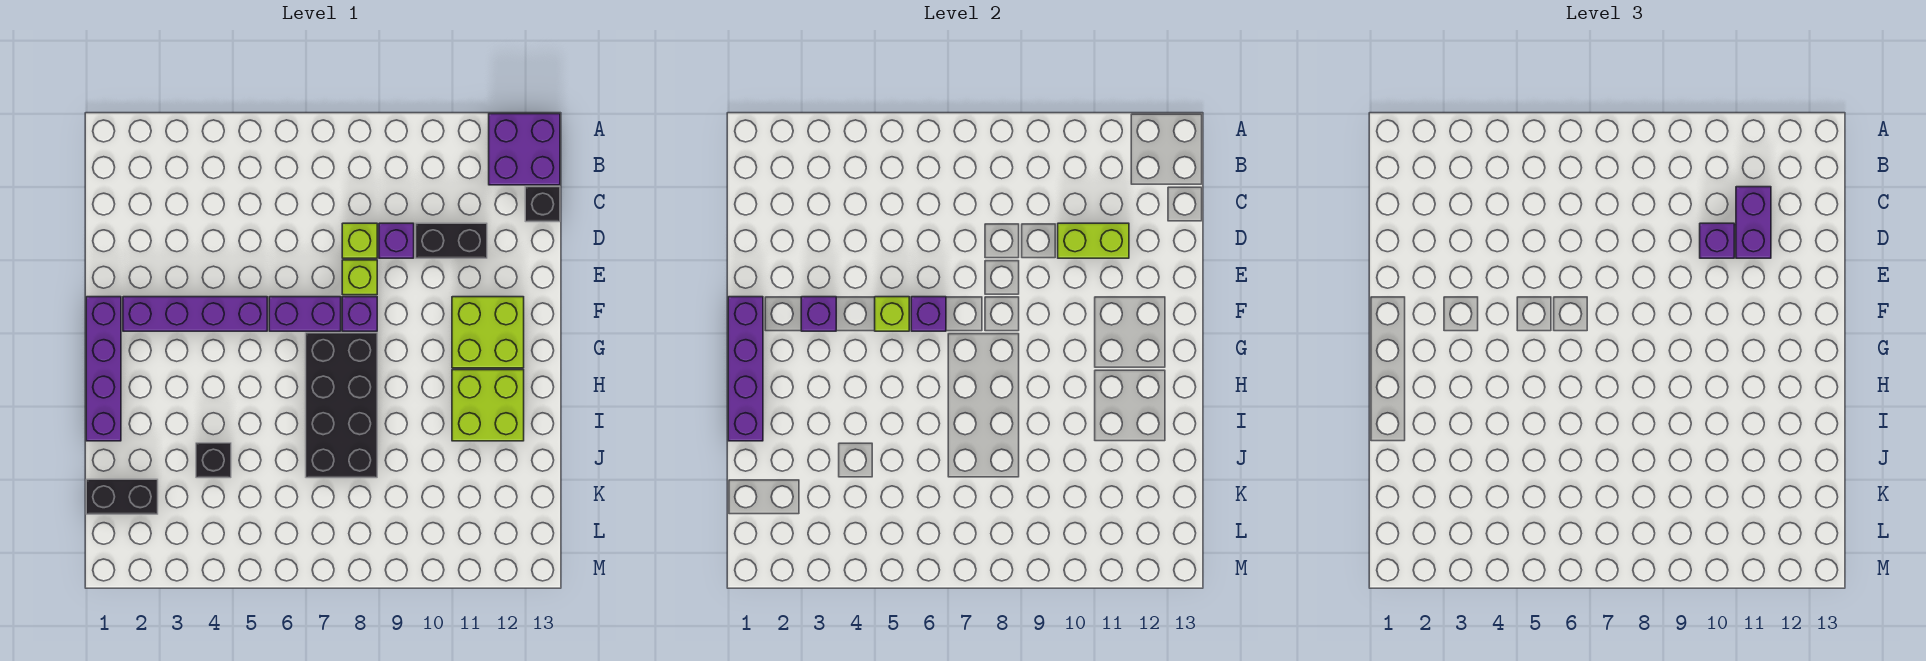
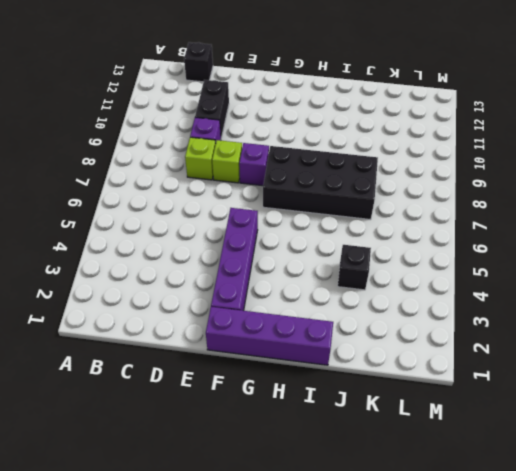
none -> purple brick A12:B13 level 1
none -> purple brick F6:F7 level 1
none -> lime brick F11:G12 level 1

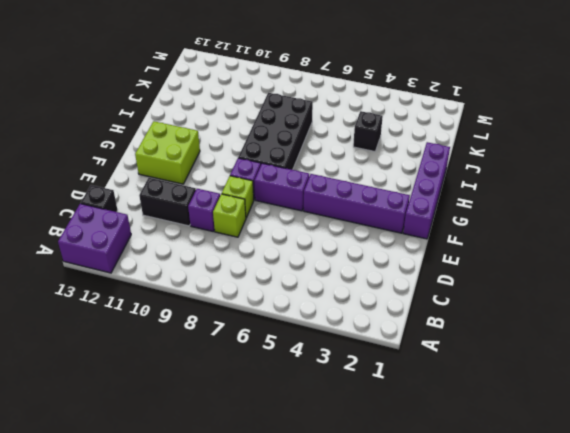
none -> lime brick H11:I12 level 1
none -> black brick K1:K2 level 1
none -> lime brick D10:D11 level 2

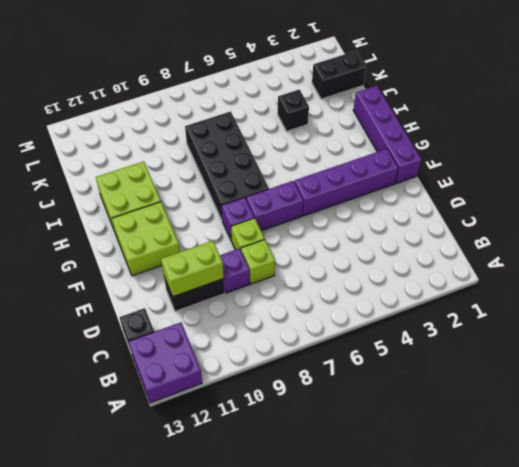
none -> purple brick F1:I1 level 2
none -> purple brick F3 level 2
none -> lime brick F5 level 2

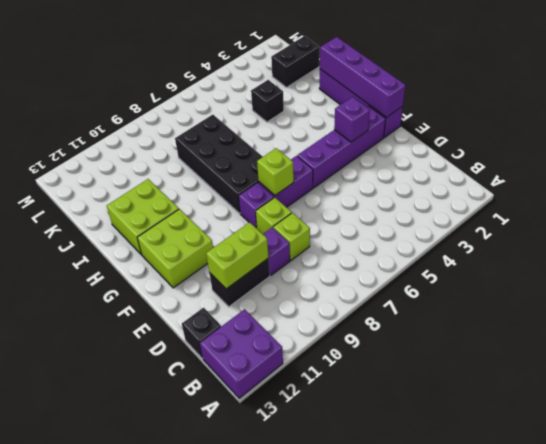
lime brick F7 level 2 -> lime brick F5 level 2
none -> purple brick F6 level 2
none -> purple brick C11:D11 level 3
none -> purple brick D10 level 3

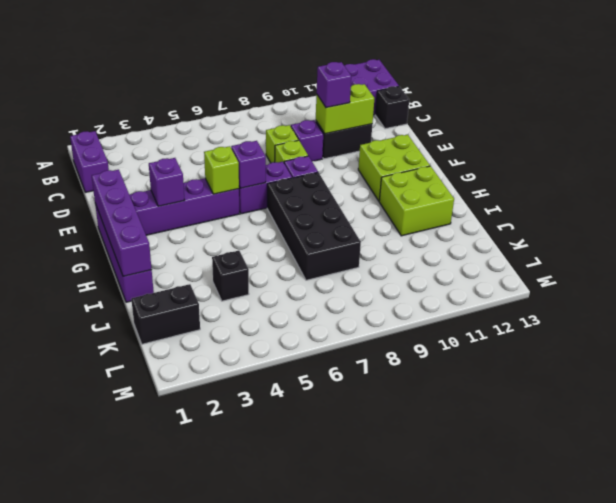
purple brick B1:C1 level 1 -> purple brick C11:D11 level 3

